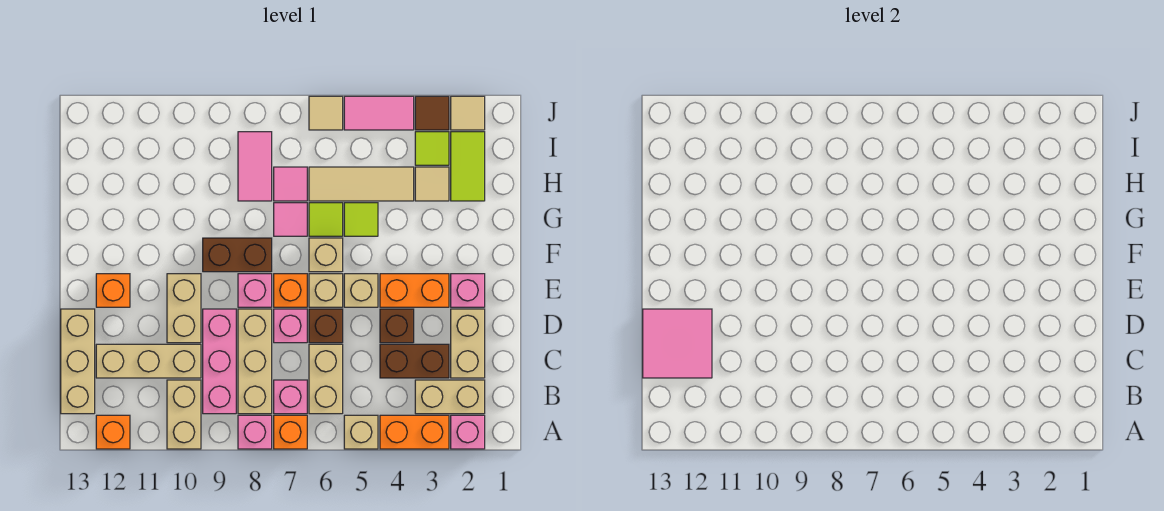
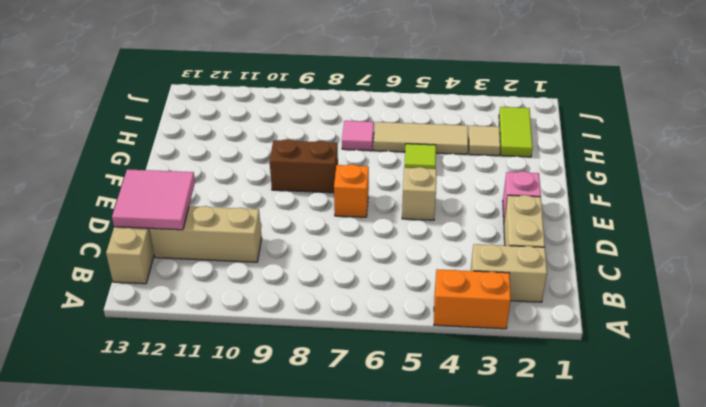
none -> pink brick A2 level 1
none -> tan brick A5 level 1
none -> orange brick A7 level 1
none -> pink brick A8 level 1

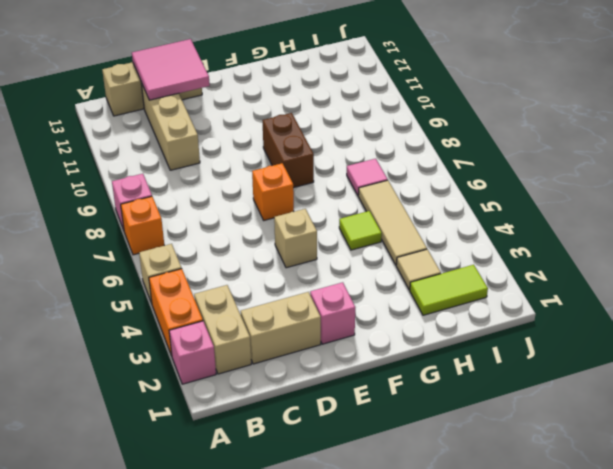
none -> tan brick A10:B10 level 1
none -> orange brick A12 level 1
none -> tan brick B6:C6 level 1
none -> pink brick B7 level 1

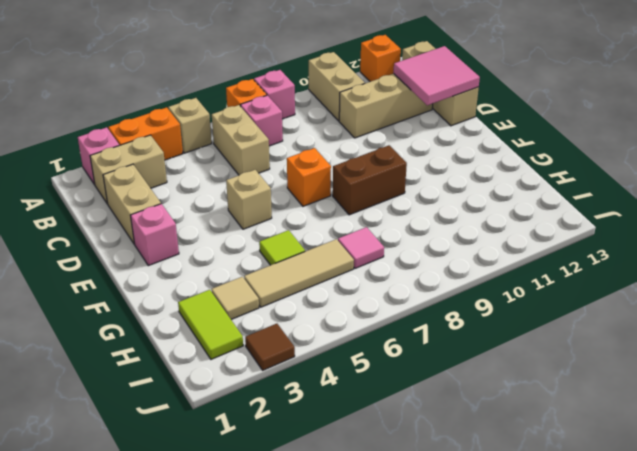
none -> tan brick B8:D8 level 1
none -> pink brick B9:D9 level 1
none -> brown brick C3:C4 level 1
none -> brown brick D4 level 1

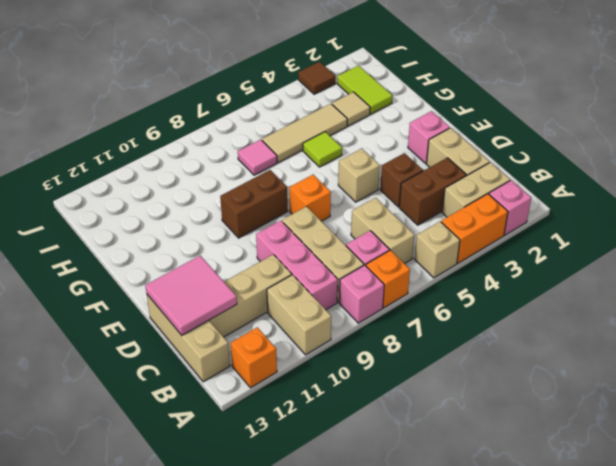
none -> brown brick D6 level 1
none -> pink brick D7 level 1
none -> tan brick D10:E10 level 1
none -> orange brick E3:E4 level 1

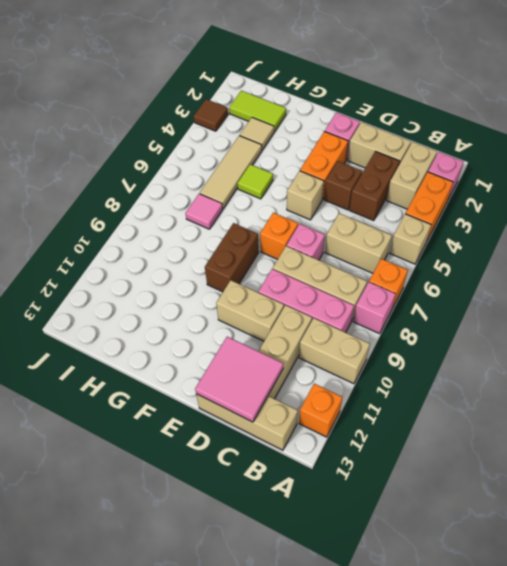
none -> pink brick B7 level 1
none -> brown brick D6 level 1
none -> tan brick E6 level 1
none -> pink brick E8 level 1

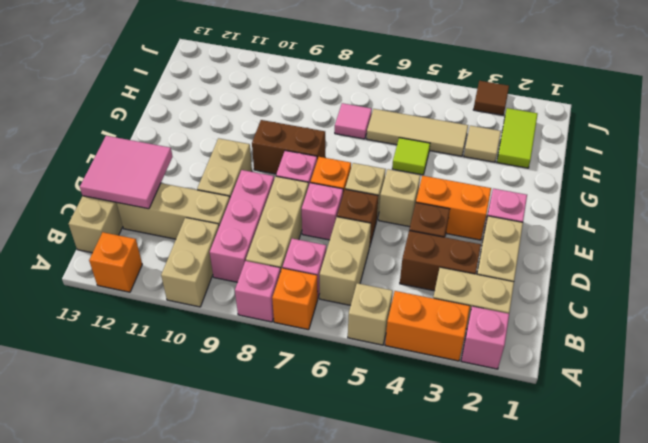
none -> orange brick E12 level 1
none -> tan brick F6 level 1
none -> lime tile G6 level 1
none -> pink tile G7 level 1

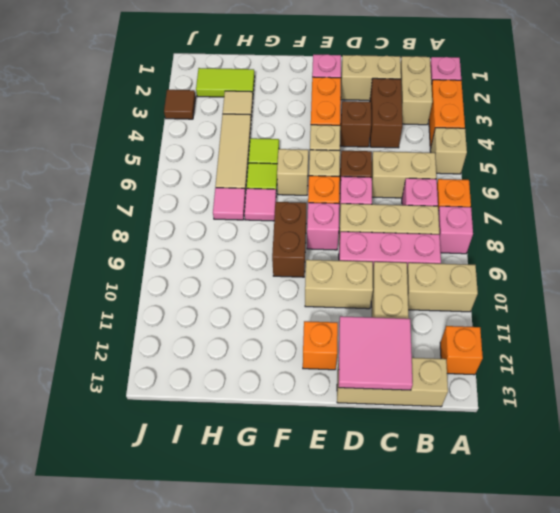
none -> pink tile H8:I8 level 1
none -> lime tile I3 level 1
none -> tan tile J2 level 1
none -> pink tile J4:J5 level 1

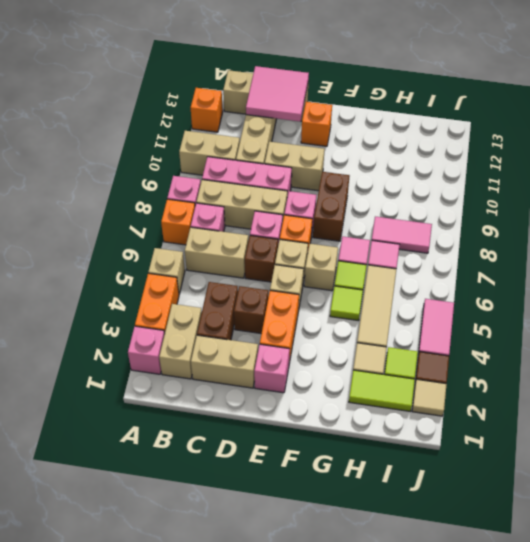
none -> tan tile J6 level 1

